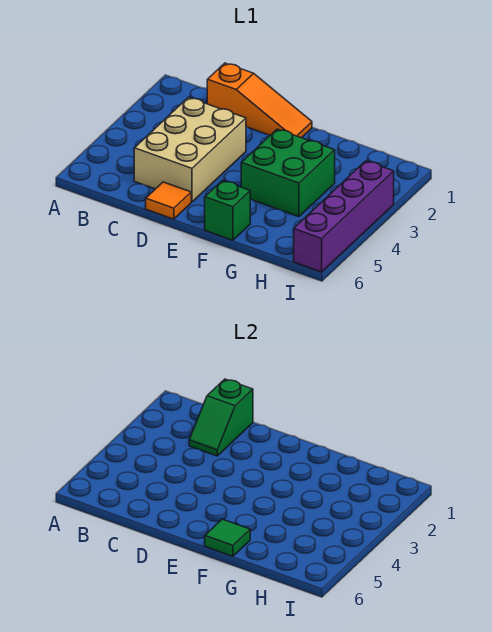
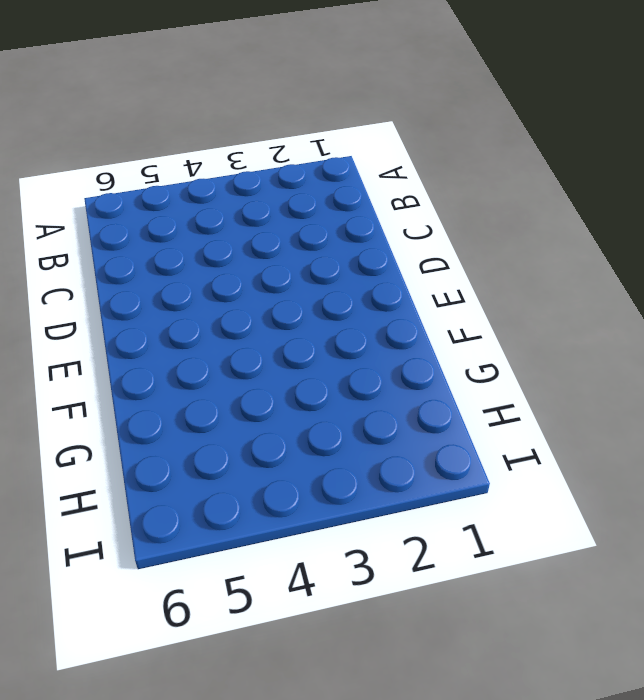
none -> orange slope C1:E1 level 1 top C
none -> tan brick C3:D5 level 1

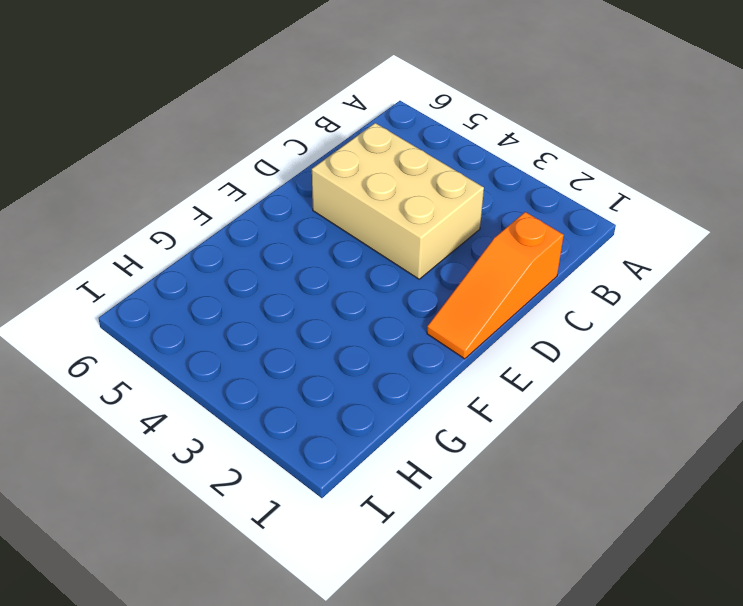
none -> orange tile D6 level 1
none -> green brick F3:G4 level 1

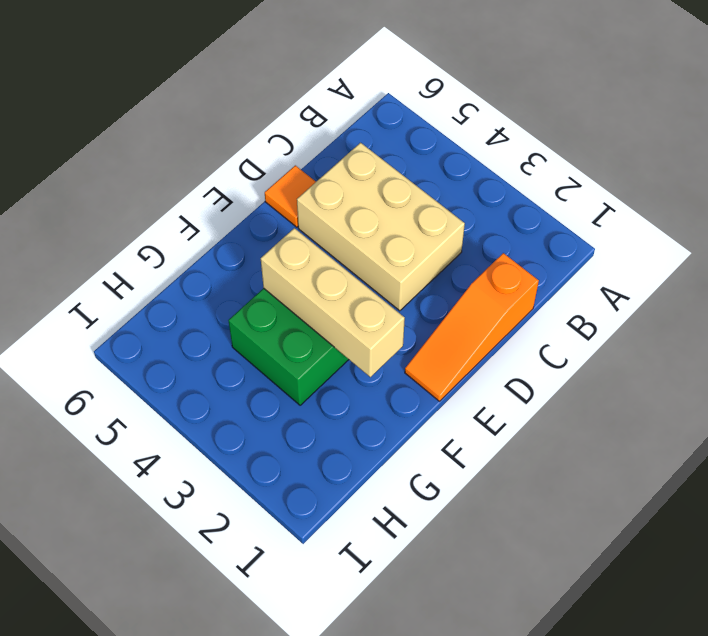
tan brick F2:F4 level 2 -> none
none -> green brick F6 level 1
none -> purple brick I3:I6 level 1

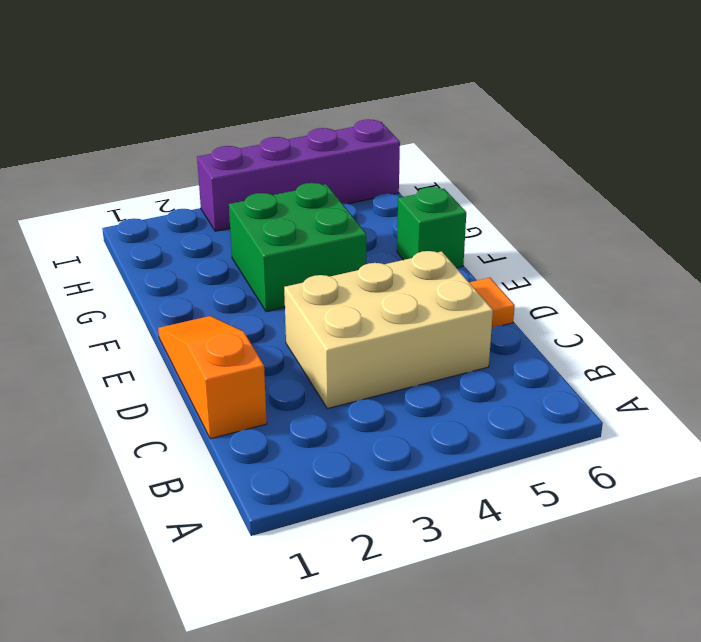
none -> green slope C1:C2 level 2 top 1
none -> green tile F6 level 2

